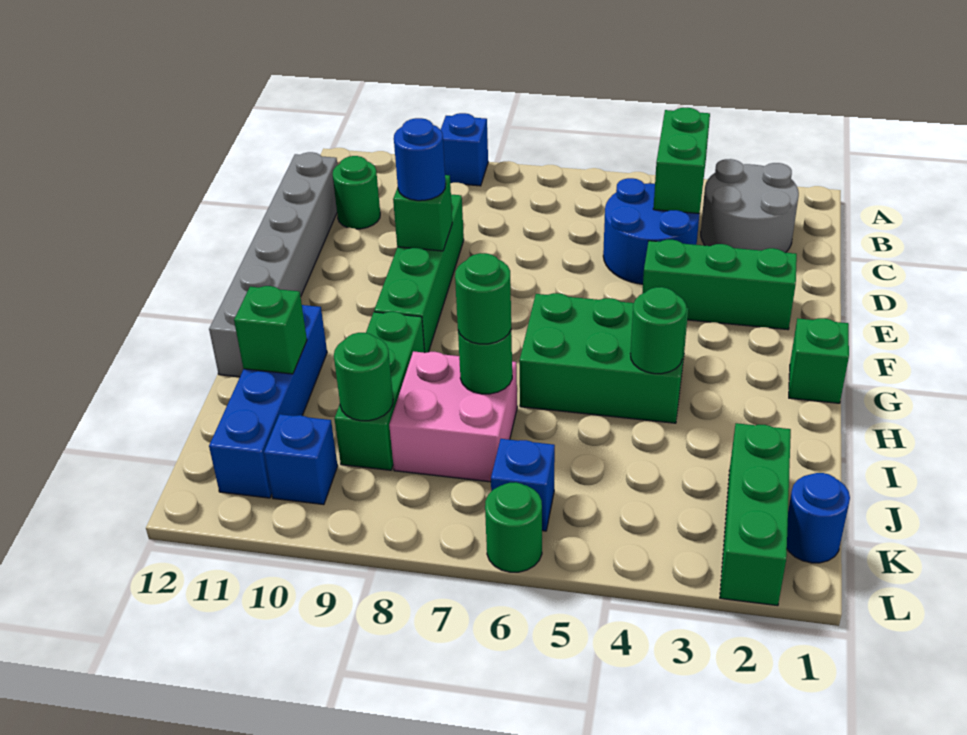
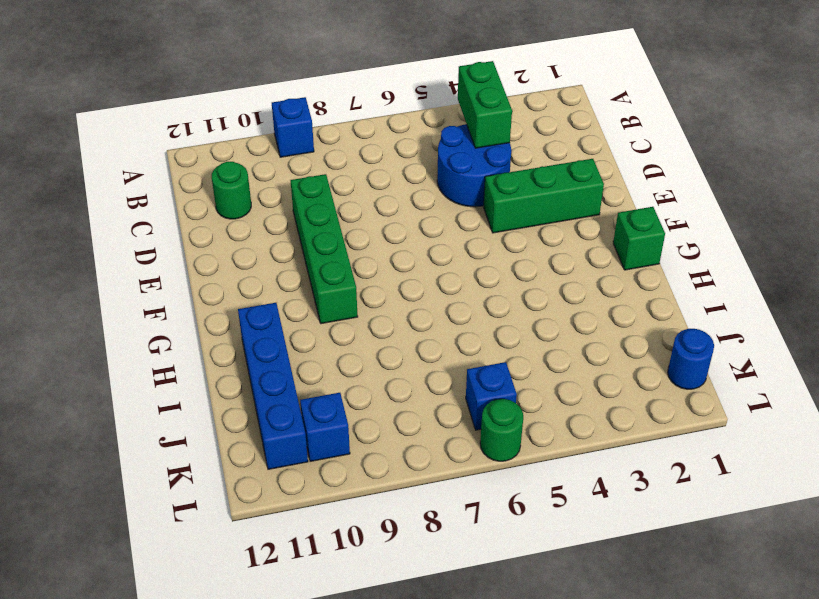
none -> grey round brick B2:C3 level 1
none -> grey brick C12:H12 level 1
none -> green brick G4:H6 level 1

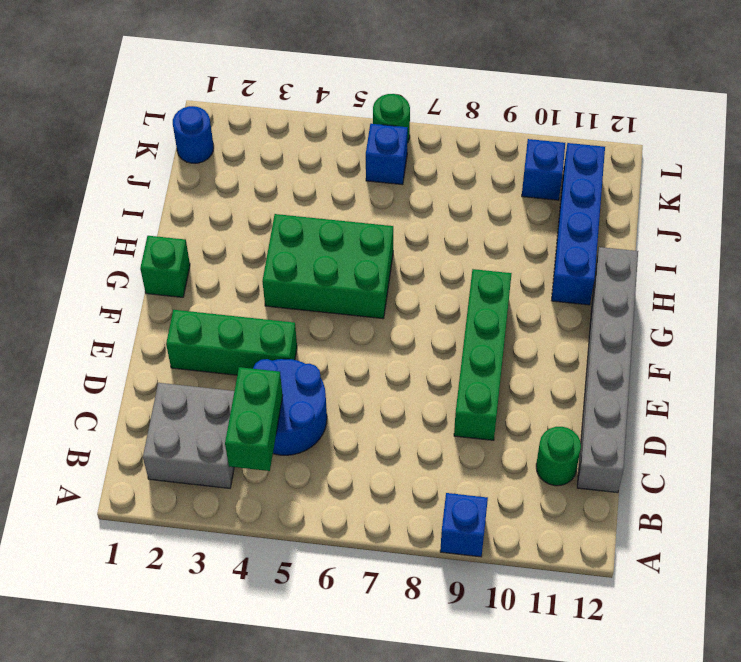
grey brick B2:C3 level 1 -> grey round brick B2:C3 level 1
none -> green brick H9:J9 level 1
none -> pink brick I7:J8 level 1
none -> green brick J2:L2 level 1

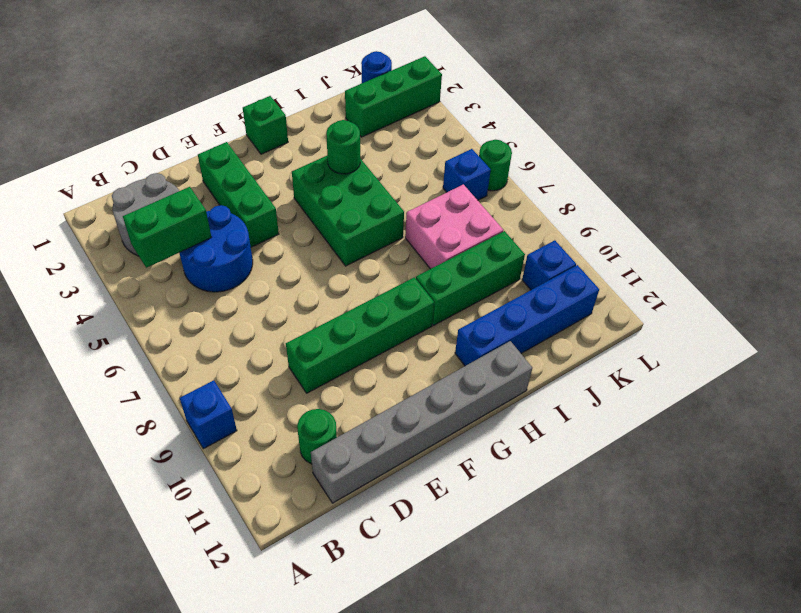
none -> green brick E9 level 2
none -> green round brick I7 level 2
none -> green brick I11 level 2

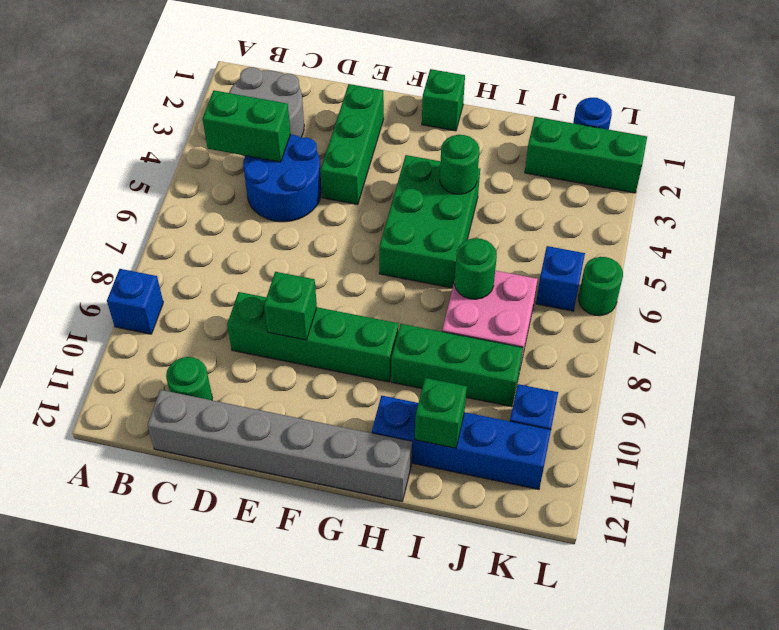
none -> green round brick J9 level 2
none -> blue round brick E9 level 3
none -> green round brick I7 level 3

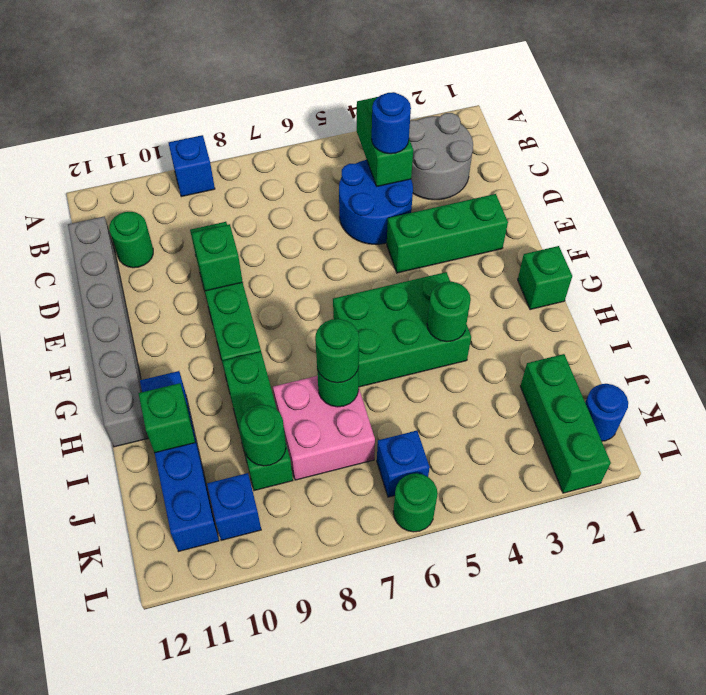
blue round brick C4 level 3 -> blue round brick E9 level 3

